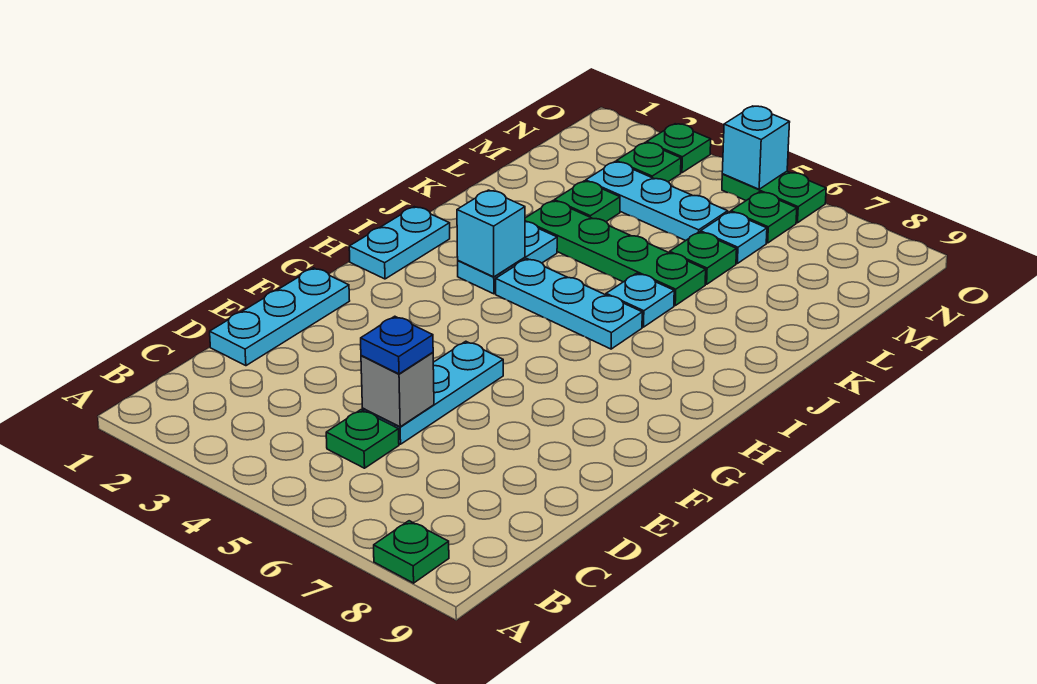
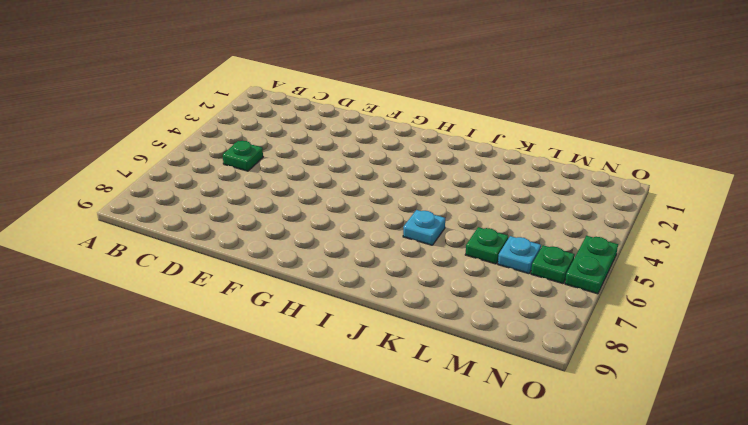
none -> green plate A8 level 1
none -> cyan plate D1:F1 level 1
none -> cyan plate D5:F5 level 1

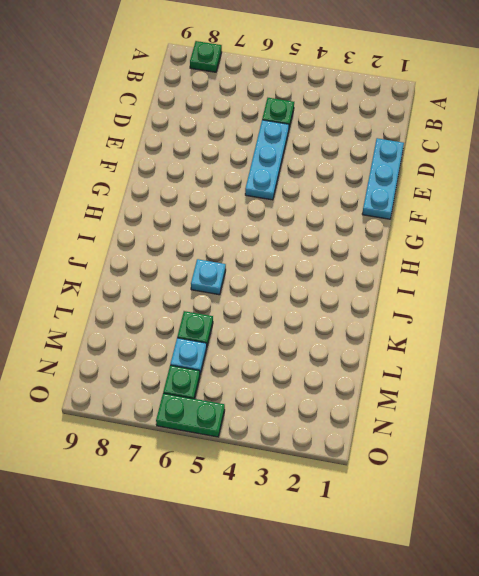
none -> cyan plate H1:I1 level 1
none -> cyan plate I3:J3 level 1
none -> cyan plate I4:I6 level 1

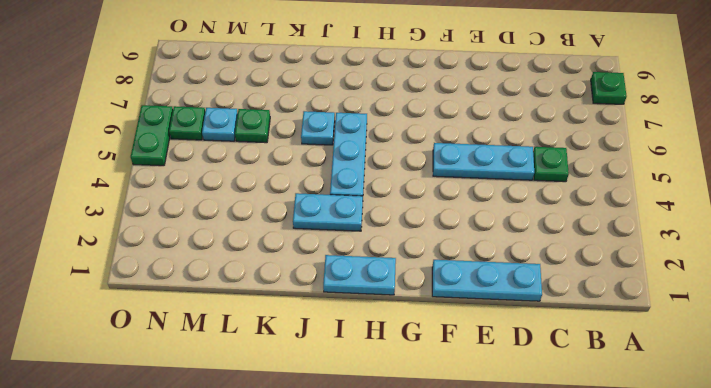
none -> green plate K3:K6 level 1
none -> green plate L3 level 1
none -> cyan plate M3:M5 level 1

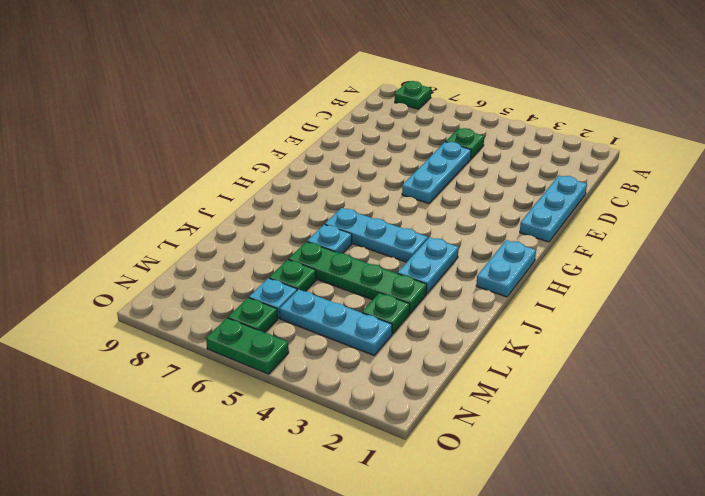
none -> green plate N3 level 1
none -> green plate O3 level 1
none -> grey brick D5 level 2

